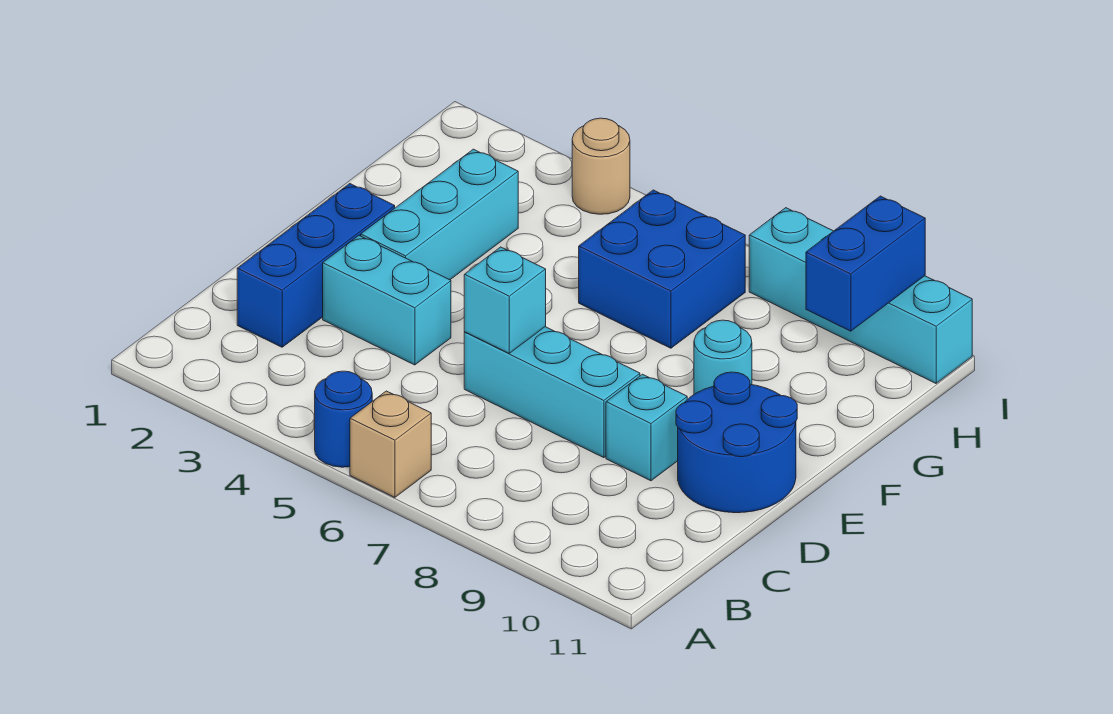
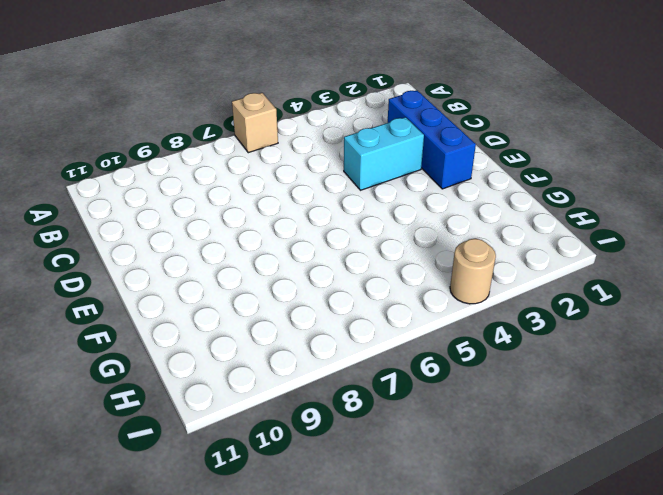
none -> blue round brick A5 level 1
none -> cyan brick D6:D8 level 1
none -> cyan brick D9 level 1

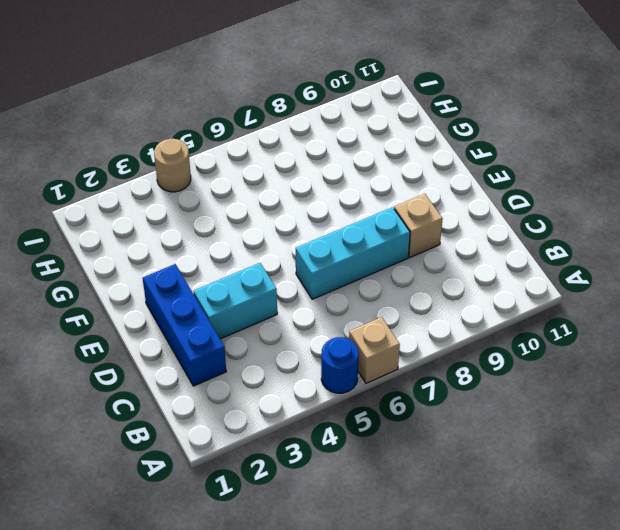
tan brick D9 level 1 -> cyan brick D9 level 1
none -> blue round brick D10:E11 level 1
none -> cyan brick E3:G3 level 1
none -> cyan round brick F9 level 1

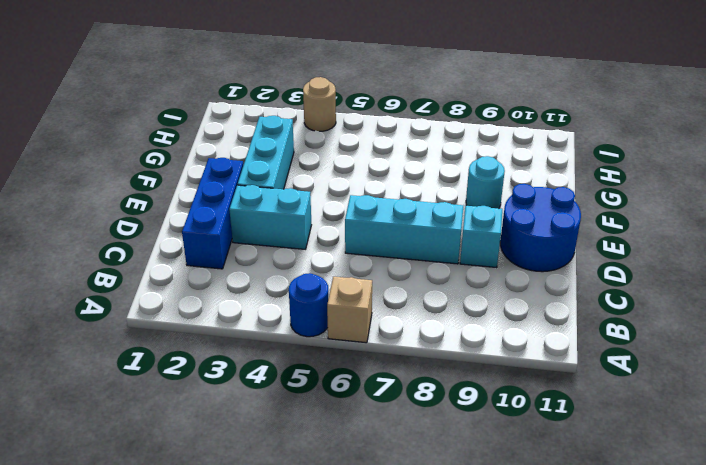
none -> blue brick G6:H7 level 1
none -> cyan brick I8:I11 level 1
none -> cyan brick D6 level 2

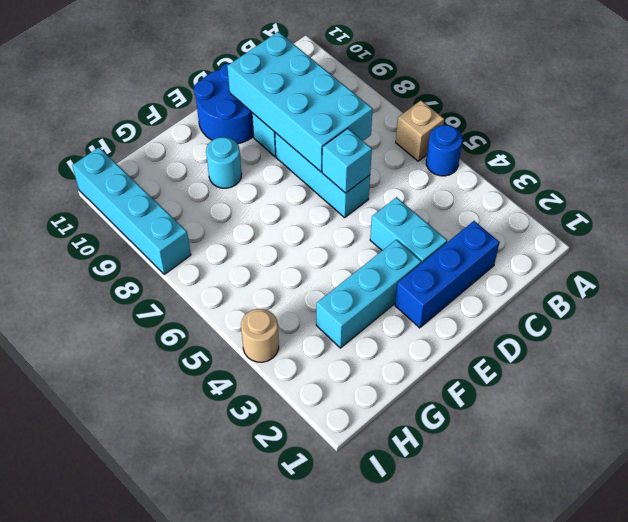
cyan brick C7:D10 level 2 -> none
none -> blue brick G6:H7 level 1
none -> blue brick H10:I10 level 2

